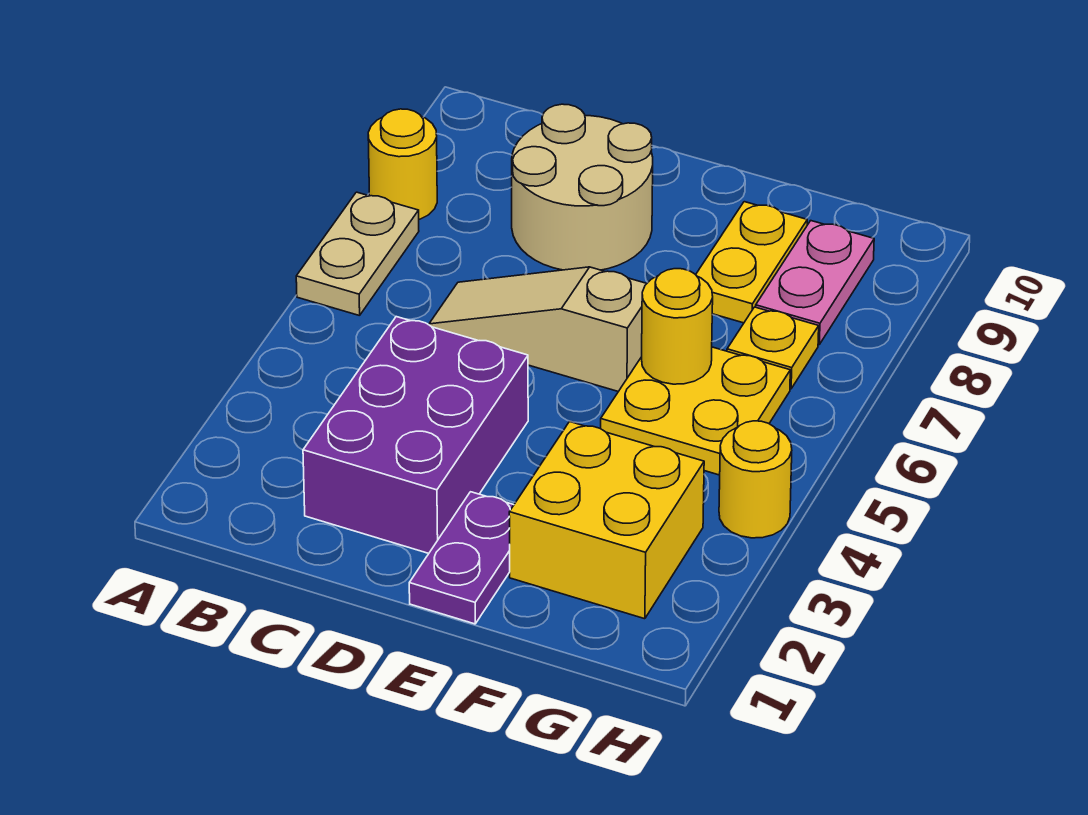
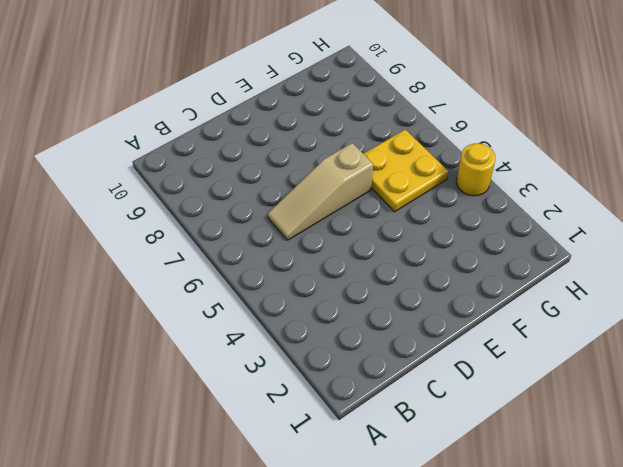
none -> tan plate A6:A7 level 1
none -> yellow round brick A8 level 1
none -> purple brick C2:D4 level 1

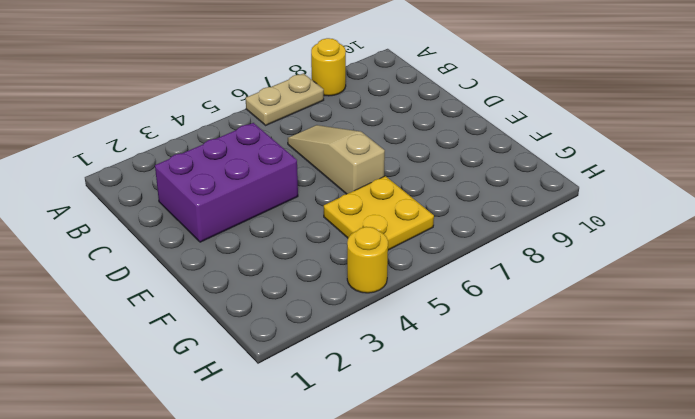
none -> tan round brick C8:D9 level 1
none -> purple plate E1:E2 level 1
none -> yellow brick F2:G3 level 1

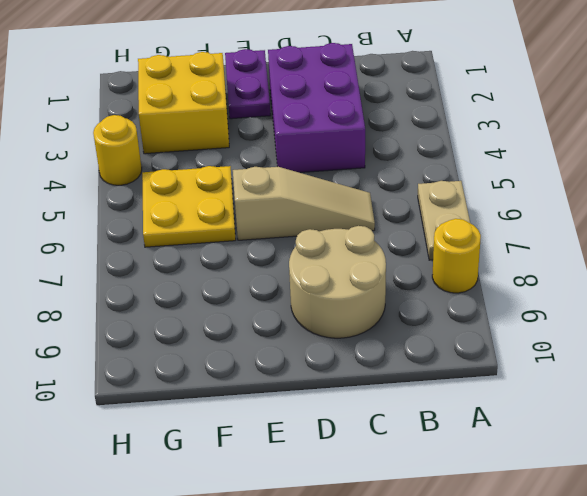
none -> yellow plate F8:F9 level 1
none -> yellow plate G7 level 1
none -> pink plate G8:G9 level 1

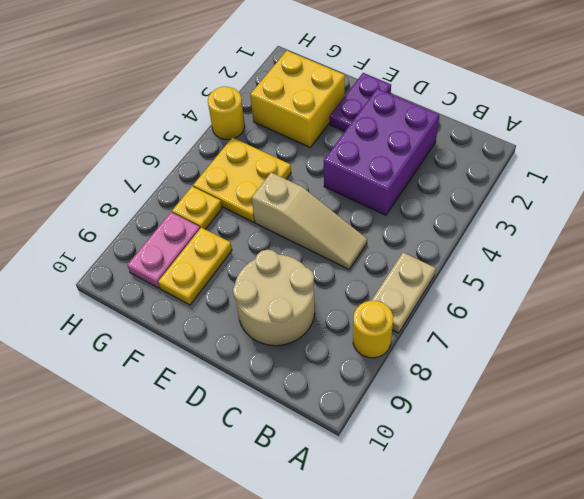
none -> yellow round brick F6 level 2

